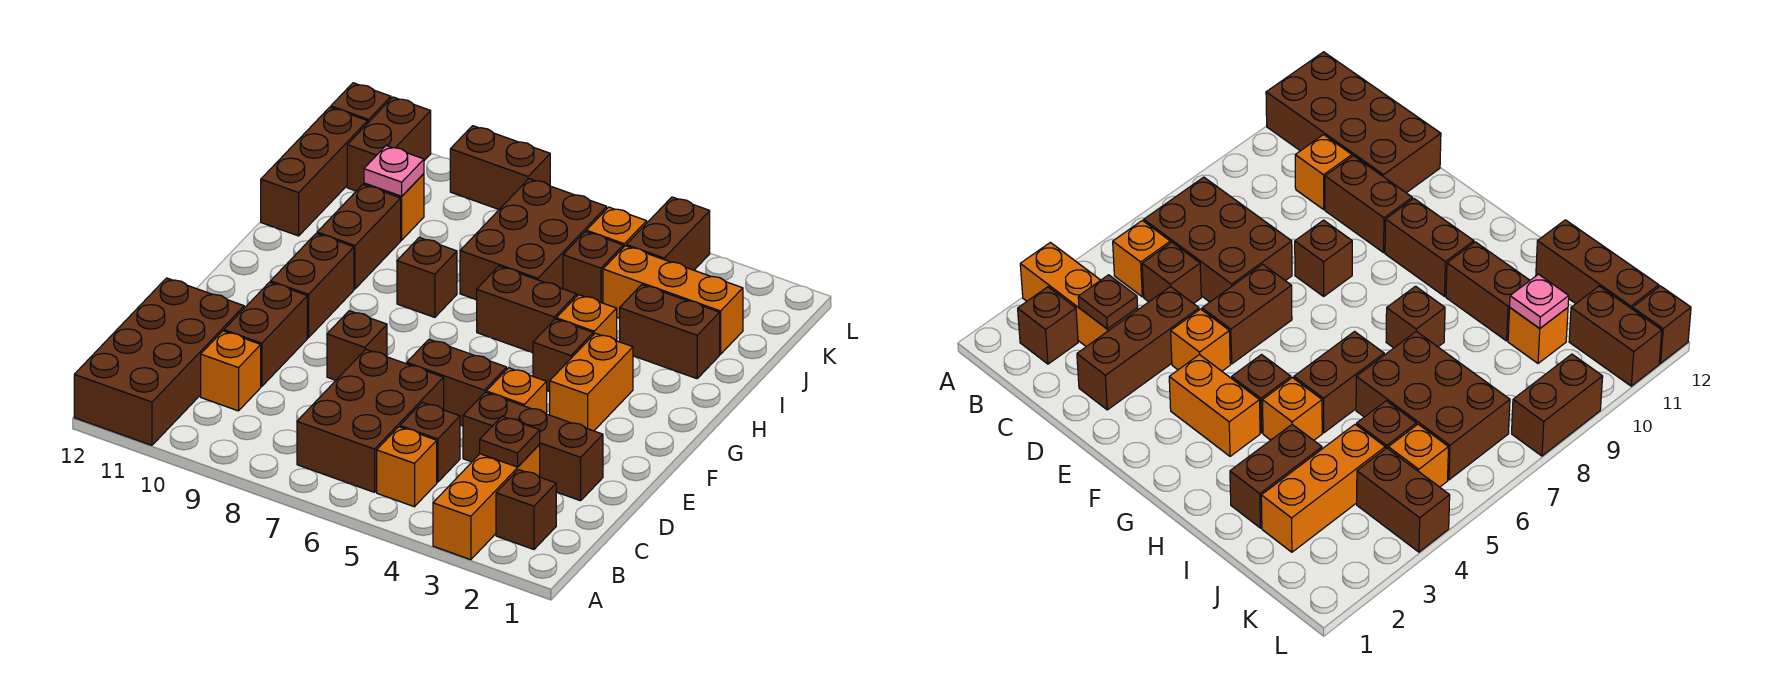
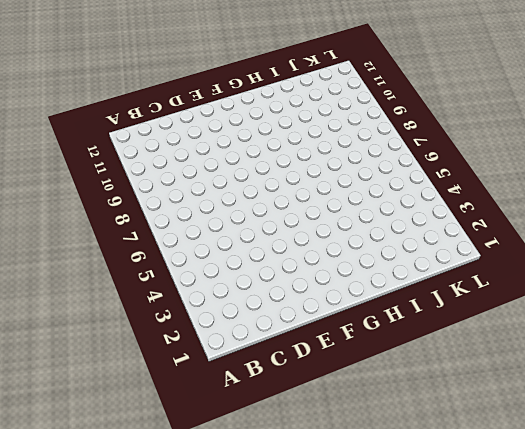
none -> orange brick A3:C3 level 1
none -> brown brick A11:D12 level 1
none -> brown brick B2 level 1
none -> orange brick B5 level 1

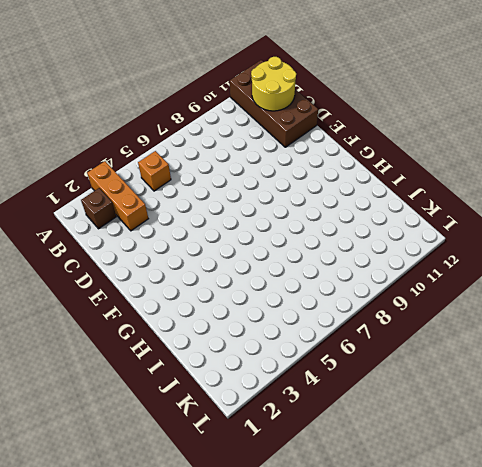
yellow round brick B11:C12 level 2 -> none
none -> brown brick B6:D7 level 1
none -> brown brick C5 level 1
none -> orange brick C10 level 1
none -> brown brick D2:D4 level 1

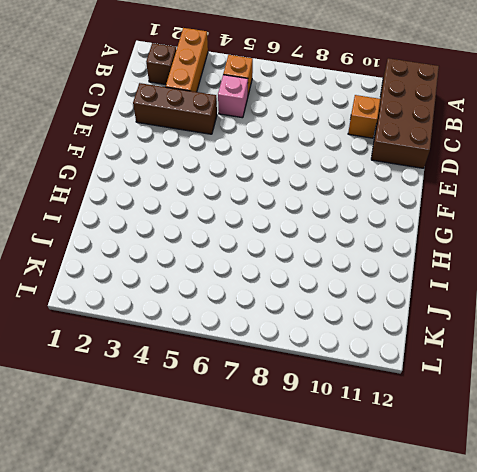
pink brick C5 level 1 -> brown brick C5 level 1
none -> brown brick B6:D7 level 1
none -> brown brick D10:E10 level 1
none -> orange brick E4 level 1
none -> brown brick E5:E6 level 1

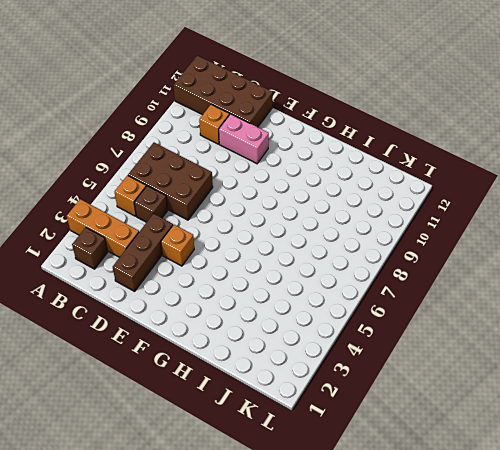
pink brick D10:E10 level 1 -> brown brick D10:E10 level 1
none -> brown brick E5:E6 level 1
none -> brown brick E8 level 1
none -> orange brick F3:G3 level 1
none -> brown brick F10:G10 level 1

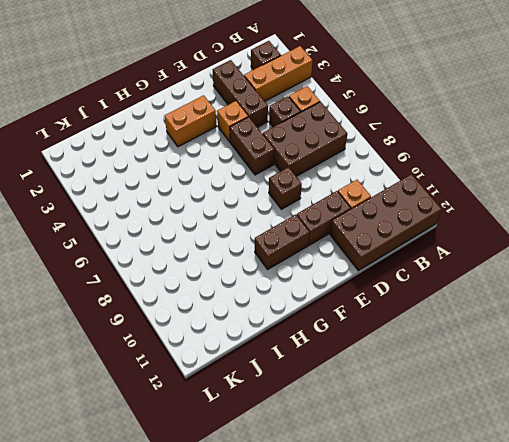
none -> brown brick G4 level 1
none -> orange brick H4 level 1
none -> brown brick H5:H6 level 1
none -> brown brick H8 level 1

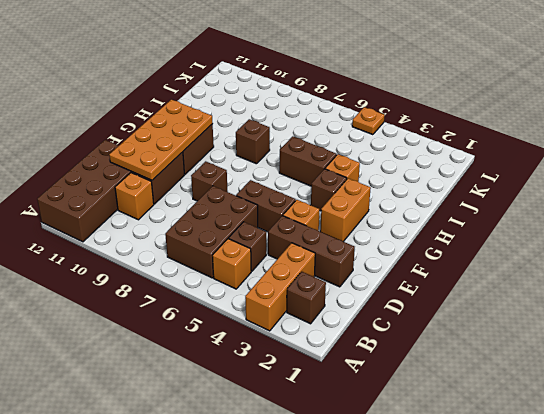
orange plate D10:G11 level 2 -> none
orange plate L5 level 1 -> none
none -> brown brick H10:I10 level 1
none -> brown brick I2:I3 level 1
none -> brown brick I6:K7 level 1
none -> brown brick I12:K12 level 1

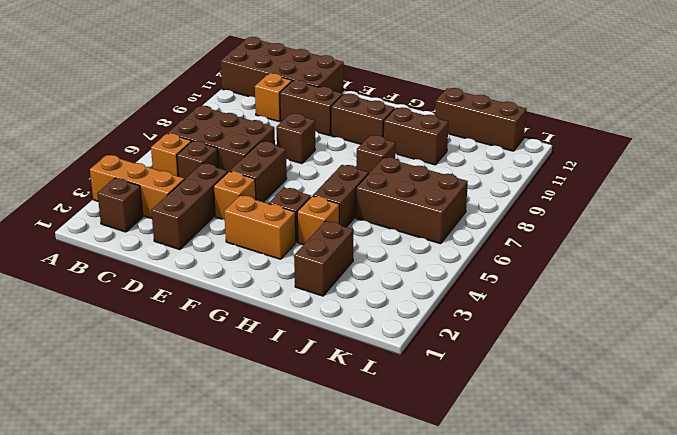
none -> orange brick J2:J4 level 1
none -> brown brick J5 level 1
none -> orange brick J10 level 1
none -> brown brick K4:L4 level 1

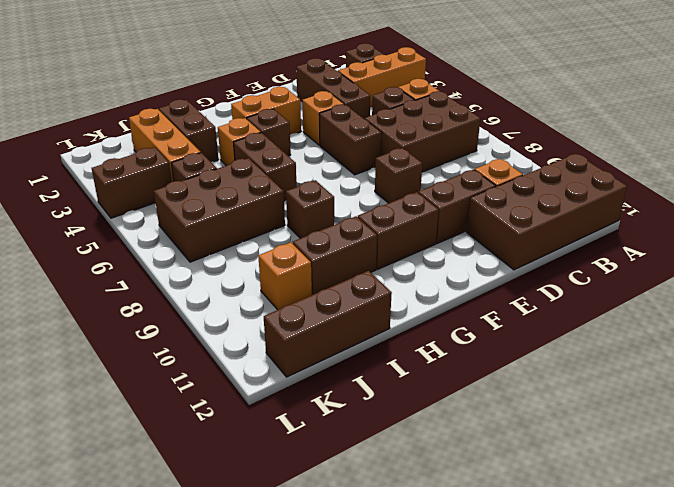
none -> orange brick K5 level 1
none -> brown brick K11:L11 level 1
none -> brown brick L8:L9 level 1
none -> brown brick L12 level 1

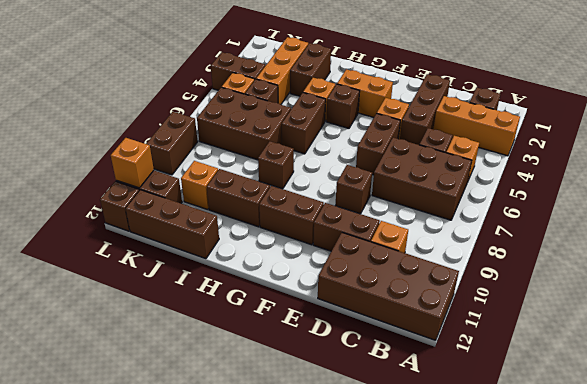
orange brick L11 level 2 -> none
none -> brown plate C3 level 2
none -> pink plate J10 level 2

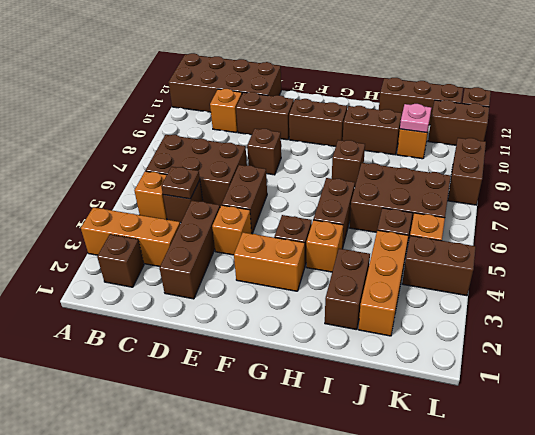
brown plate C5 level 2 -> brown plate C3 level 2

